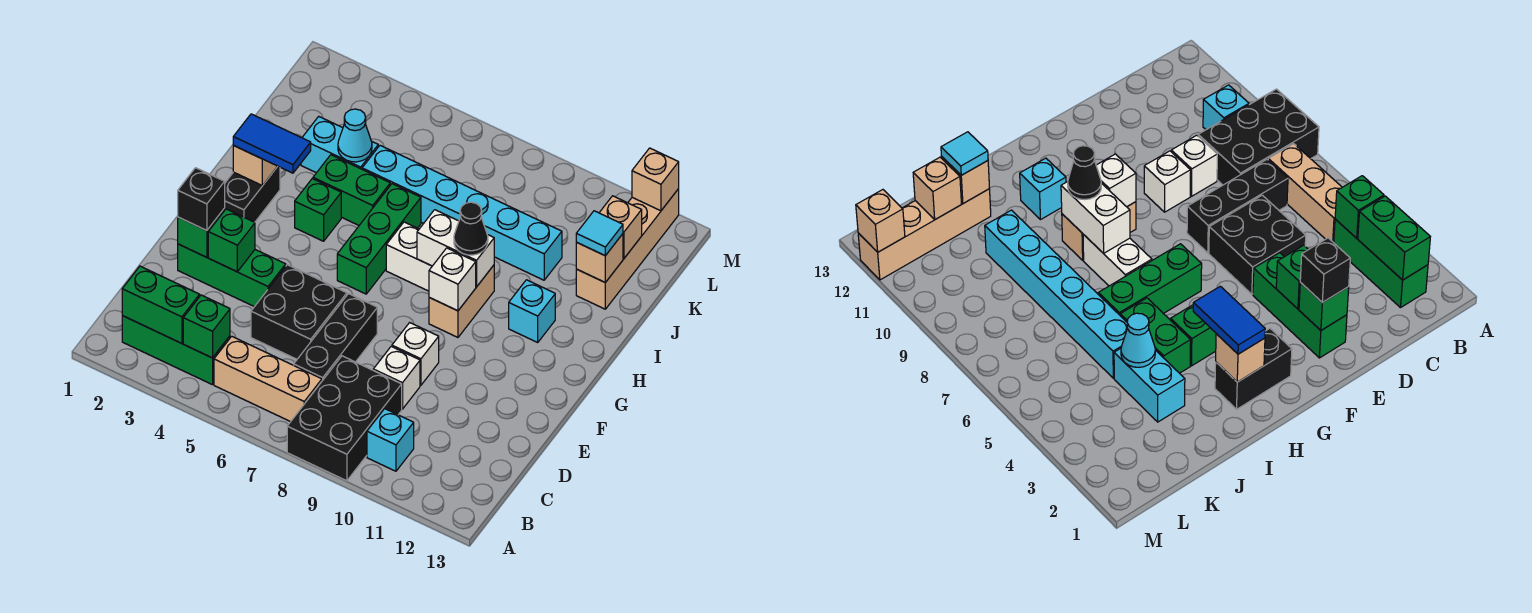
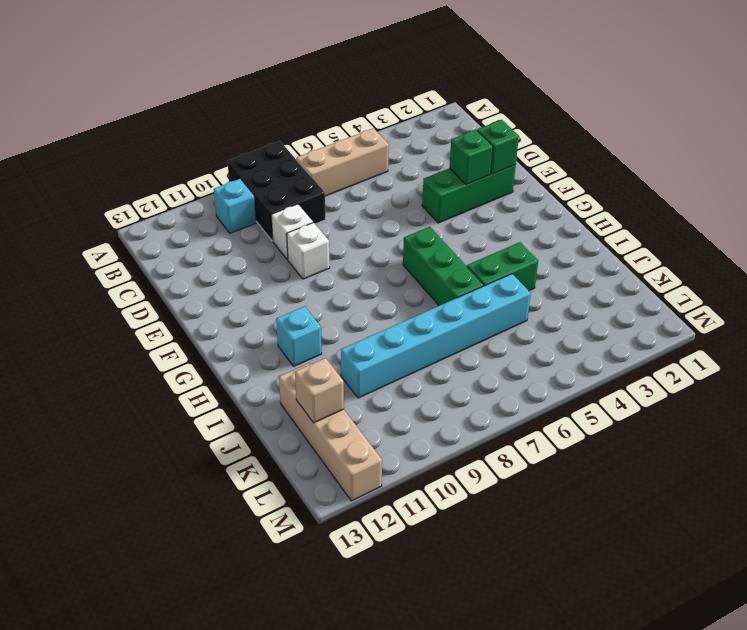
none -> green brick B2:B4 level 1
none -> black brick C7:E7 level 1
none -> black brick D5:E6 level 1
none -> black brick G2:H2 level 1

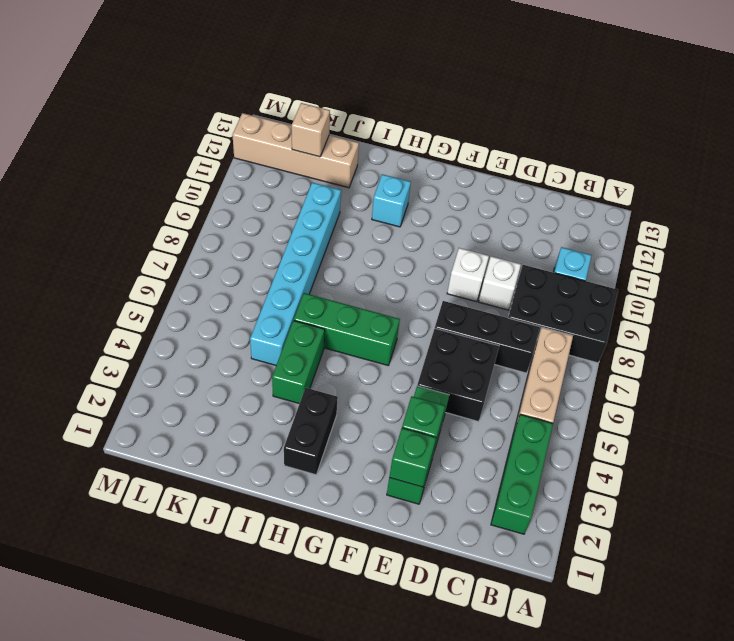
black brick H2:H3 level 1 -> black brick G2:H2 level 1
none -> tan brick G9:H9 level 1
none -> green brick H4 level 1
none -> white brick H7:H8 level 1
none -> cyan brick J3:J4 level 1

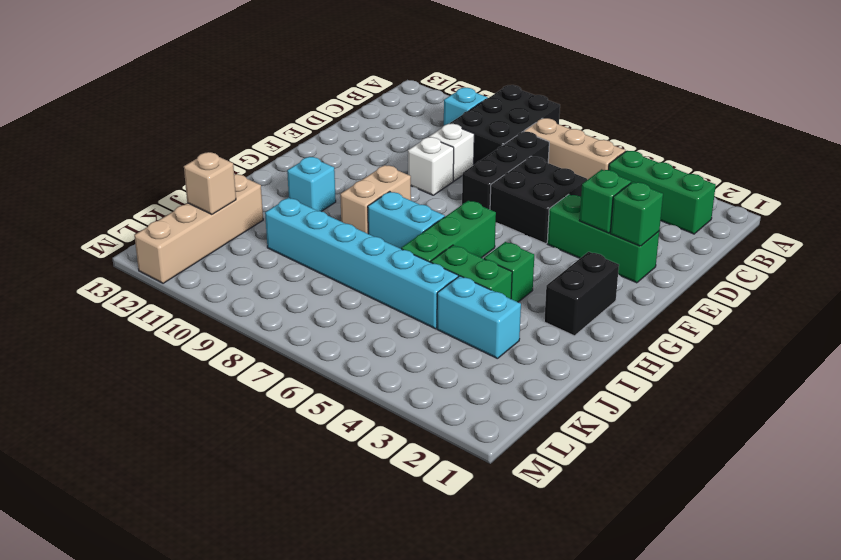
cyan brick H7:H8 level 1 -> white brick H7:H8 level 1
none -> green brick B2:B3 level 2
none -> green brick B4 level 2
none -> white brick G9 level 2
none -> tan brick H2 level 2

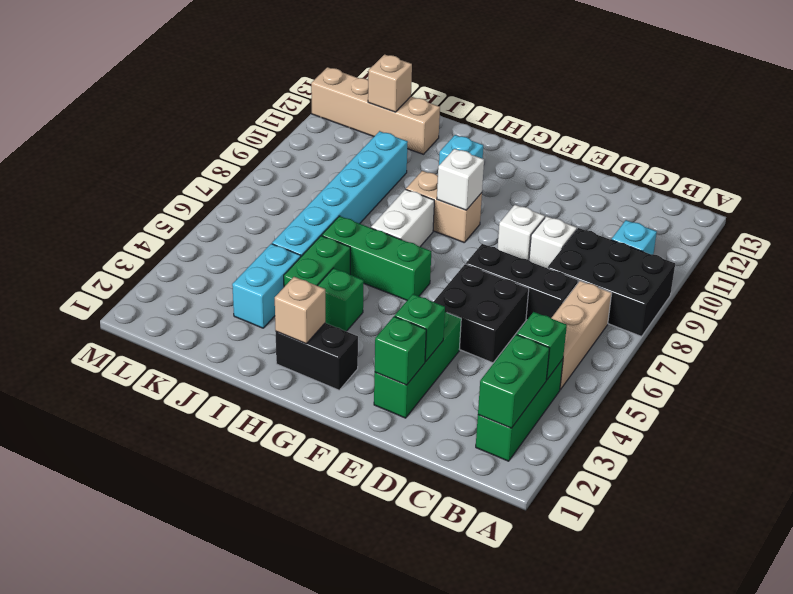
none -> white brick H8:H9 level 2
none -> cyan cone J4 level 2
none -> tan brick J12 level 2
none -> tan brick M12 level 2

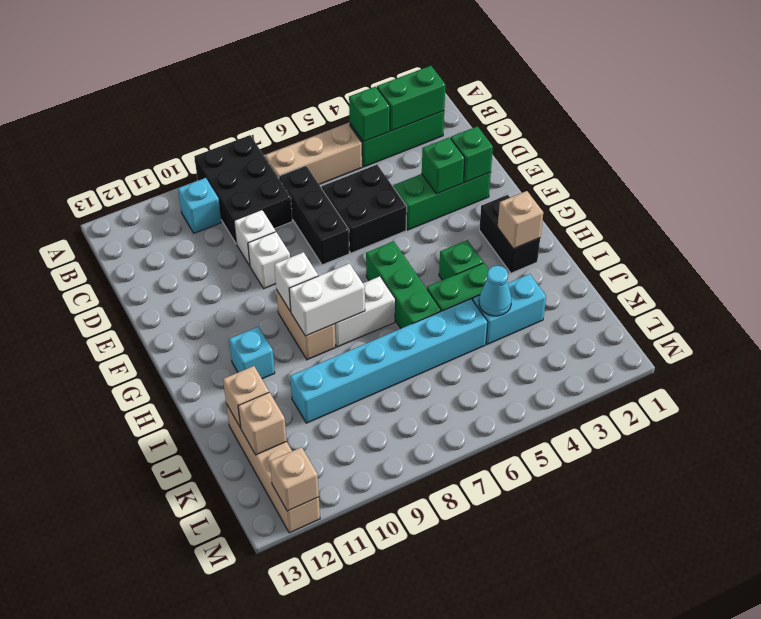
none -> black brick E2 level 3
none -> blue tile H2:H3 level 3
none -> black cone H9 level 3
none -> cyan tile J12 level 3

